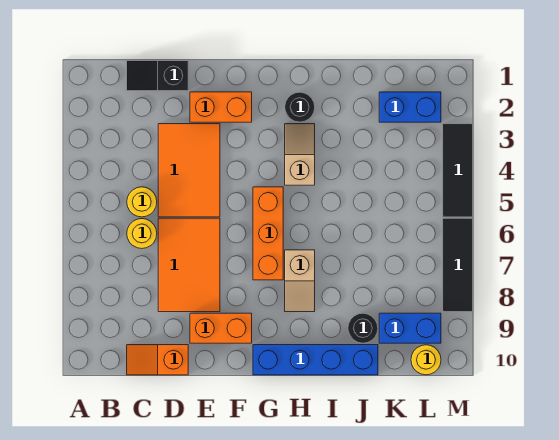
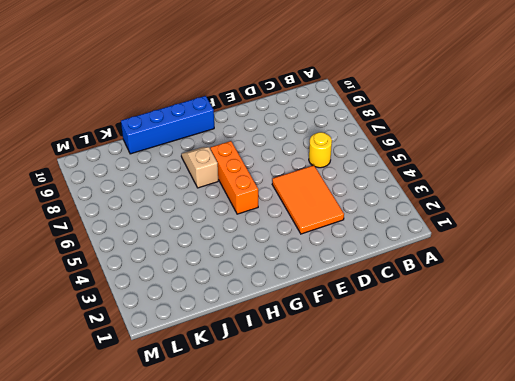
none -> black slope C1:D1 level 1 top D
none -> yellow round brick C5 level 1
none -> orange slope C10:D10 level 1 top D

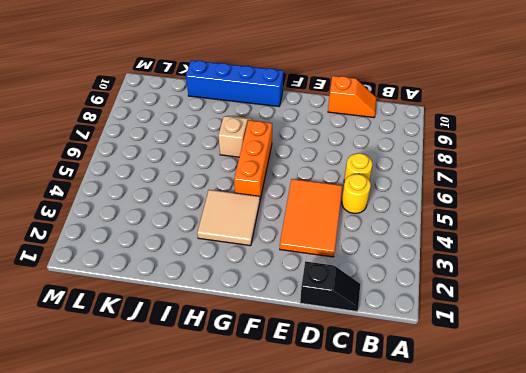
tan tile G3:H4 level 1 -> tan slope H3:H4 level 1 top 4
none -> orange tile D6:E8 level 1
none -> orange brick E2:F2 level 1
none -> orange brick E9:F9 level 1

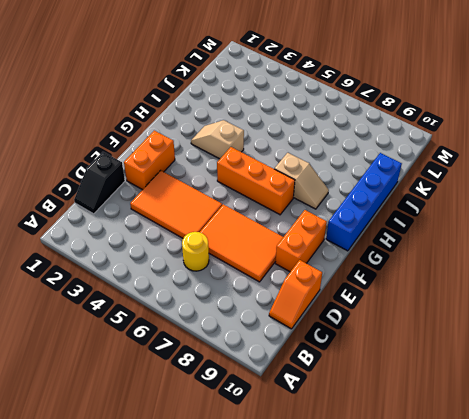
none -> yellow round brick C5 level 1
none -> black round brick H2 level 1
none -> black round brick J9 level 1

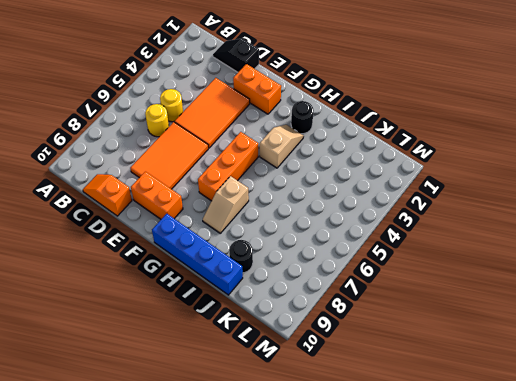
none -> blue brick K2:L2 level 1
none -> blue brick K9:L9 level 1
none -> yellow round brick L10 level 1

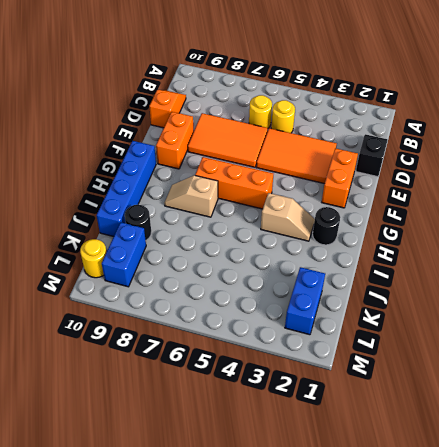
none -> black tile M3:M5 level 1
none -> black tile M6:M8 level 1

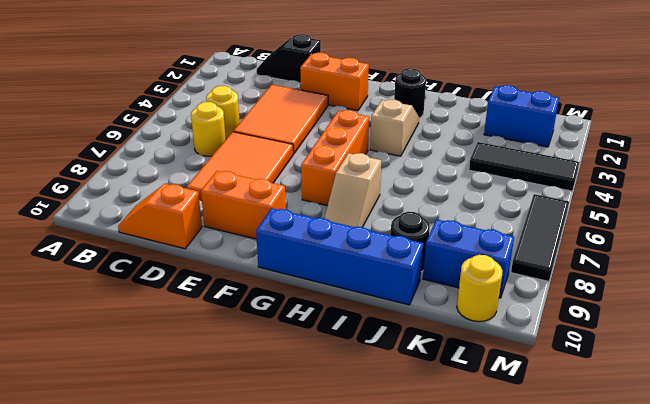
black tile K4:M4 level 1 -> black tile M3:M5 level 1

